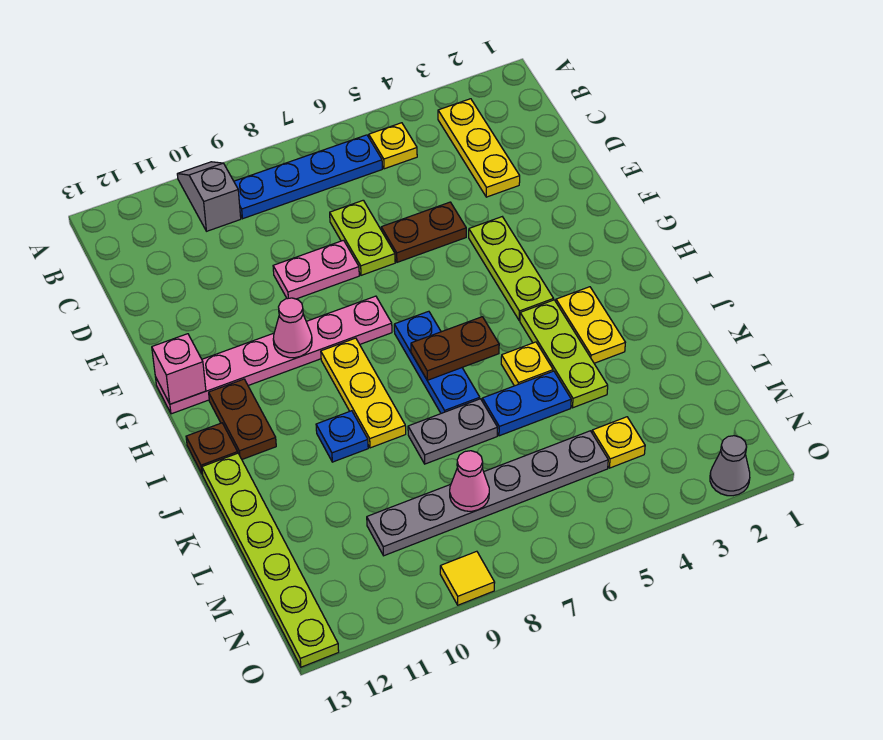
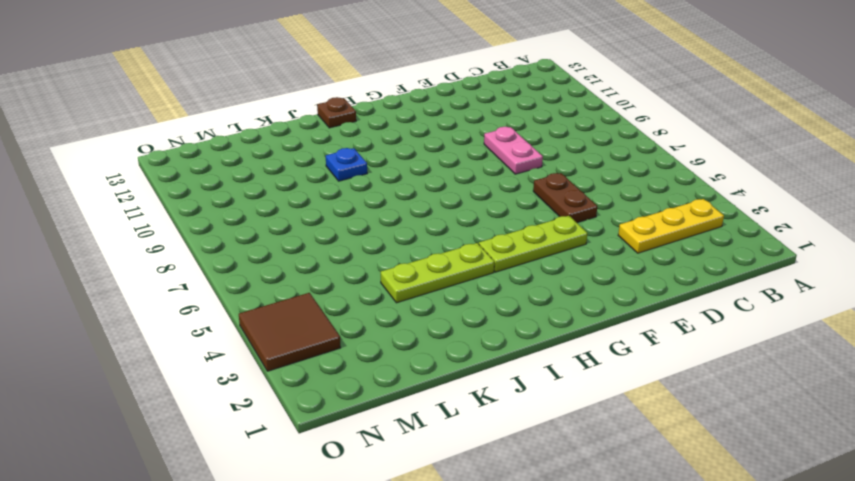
brown tile N3:O4 level 1 -> none
none -> grey slope A10:B10 level 1 top B
none -> yellow plate B5 level 1
none -> blue plate B6:B9 level 1

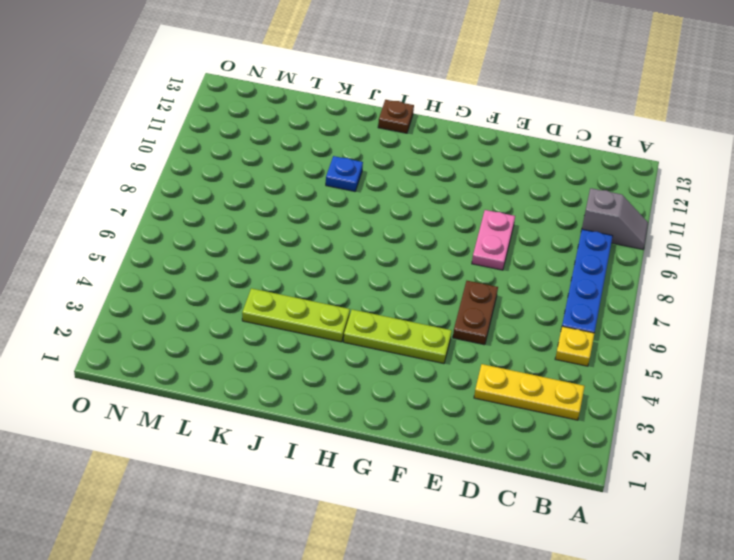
none -> lime plate D7:E7 level 1
none -> pink plate G8:G13 level 1
none -> blue plate H7:J7 level 1

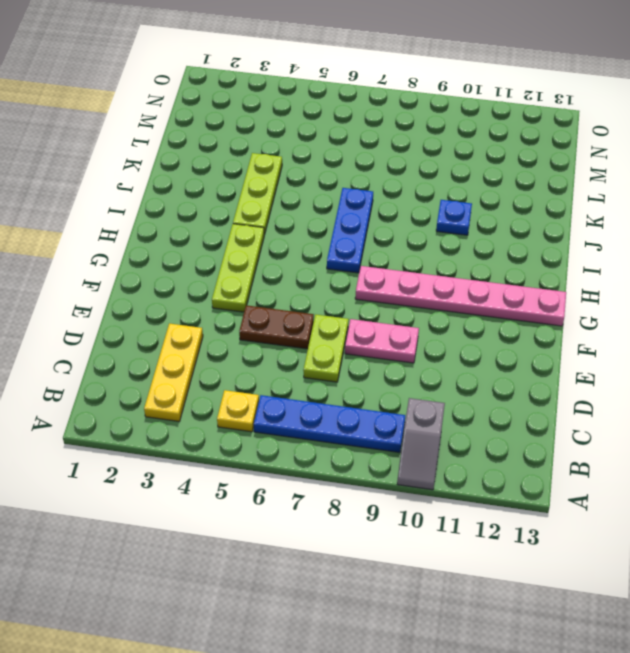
none -> yellow plate H9:J9 level 1
none -> brown plate H12:I12 level 1
none -> yellow plate I3:J3 level 1

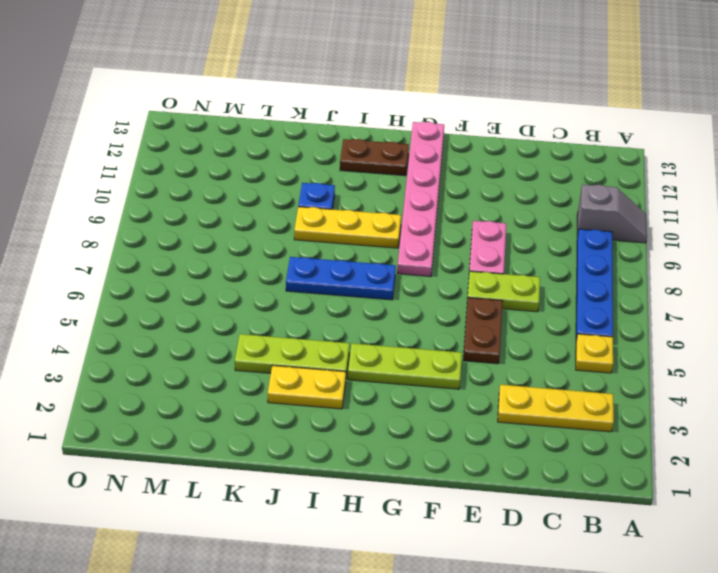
none -> brown plate I13 level 1
none -> yellow plate J5 level 1
none -> lime plate J13:O13 level 1

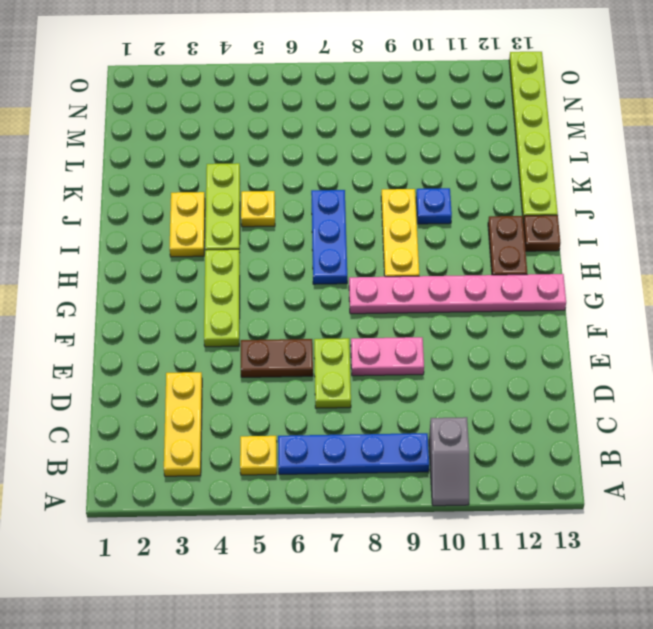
none -> blue plate K5:K6 level 1
none -> grey plate K7:K8 level 1
none -> yellow plate M4 level 1

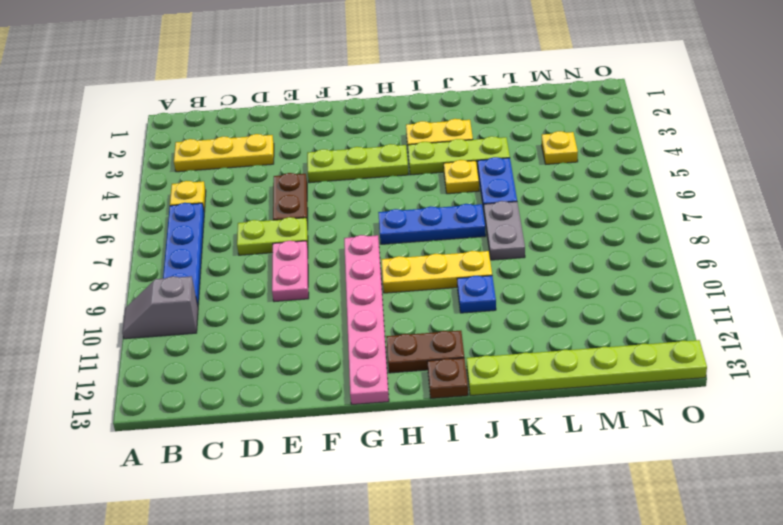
none -> grey plate M5:M10 level 1
none -> grey cone O2 level 1
none -> yellow tile O9 level 1

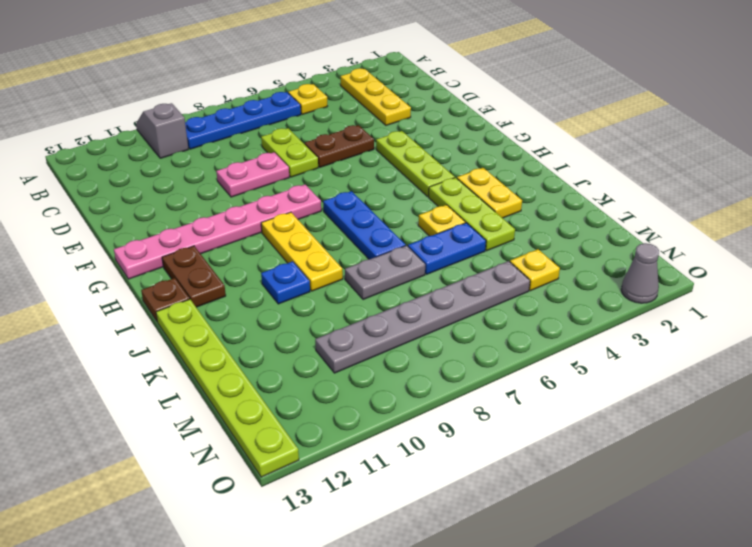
none -> yellow tile O9 level 1
none -> pink cone G10 level 2
none -> pink brick G13 level 2

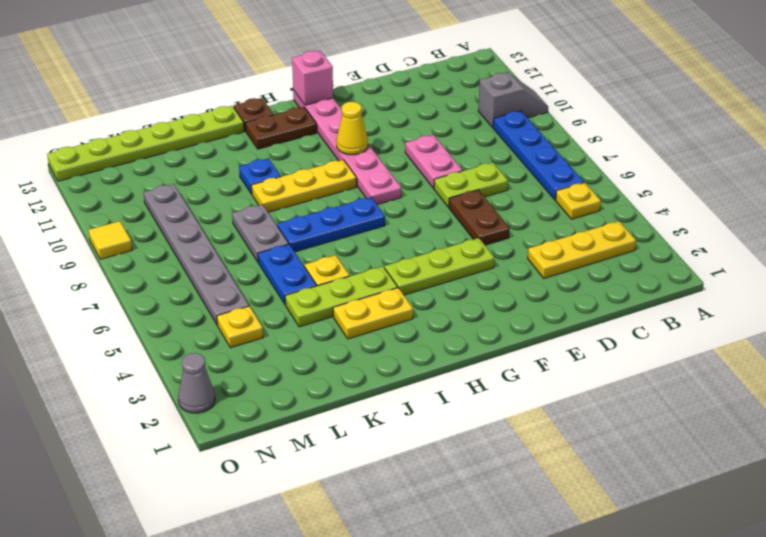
yellow cone G10 level 2 -> pink cone G10 level 2
none -> brown plate I6:I7 level 2
none -> pink cone M8 level 2

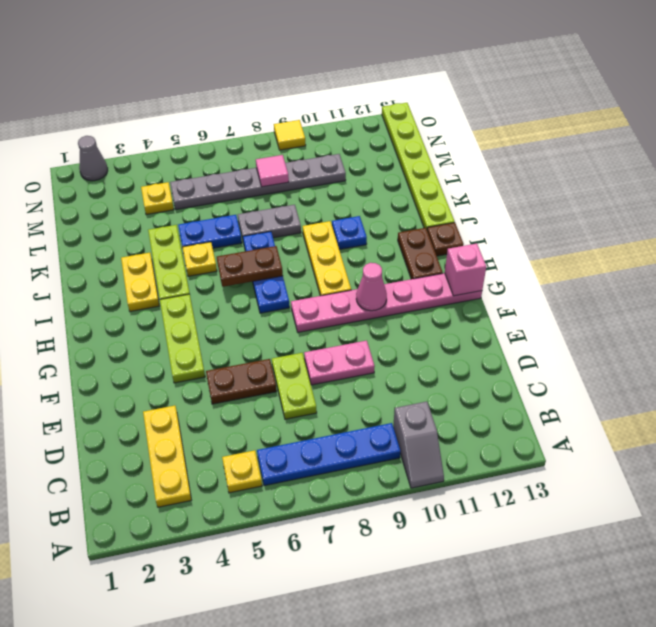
pink tile M8 level 2 -> pink cone M8 level 2

